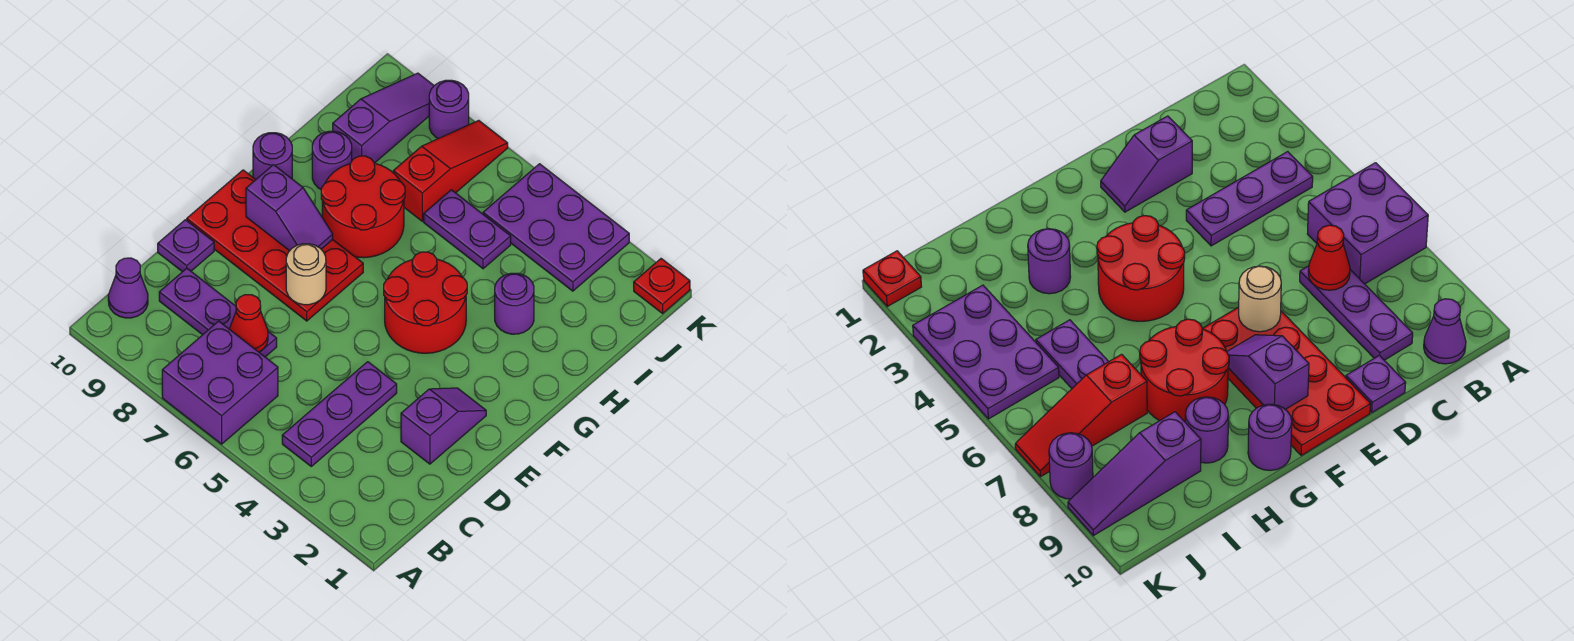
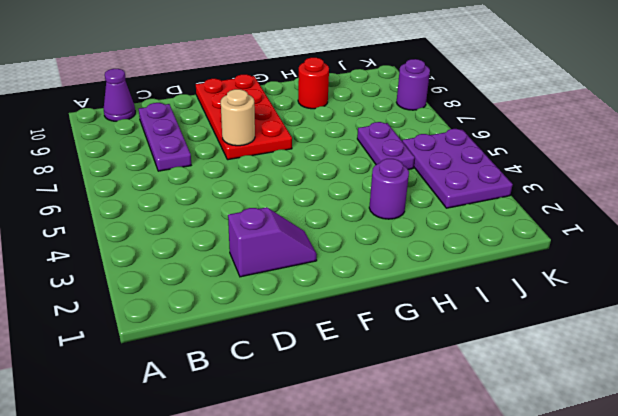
red round brick H9 level 1 -> purple round brick H9 level 1
none -> purple brick A6:B7 level 1
none -> purple plate B4:D4 level 1
none -> purple plate D10 level 1

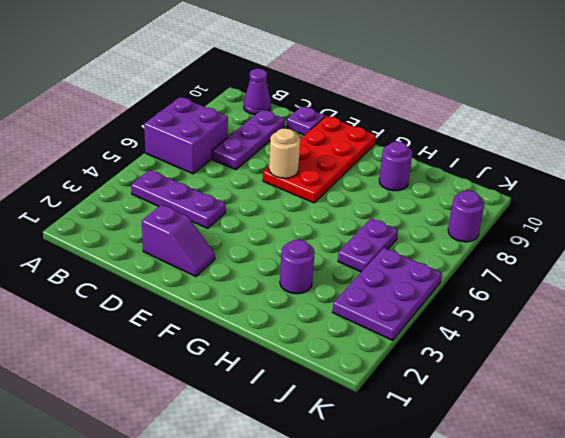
none -> red round brick F4:G5 level 1
none -> red round brick G7:H8 level 1
none -> purple round brick G10 level 1

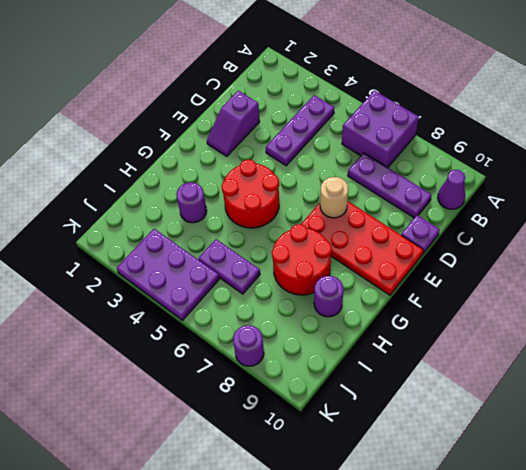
none -> purple round brick G10 level 1
none -> red slope I7:K7 level 1 top I
none -> purple slope I9:K9 level 1 top I

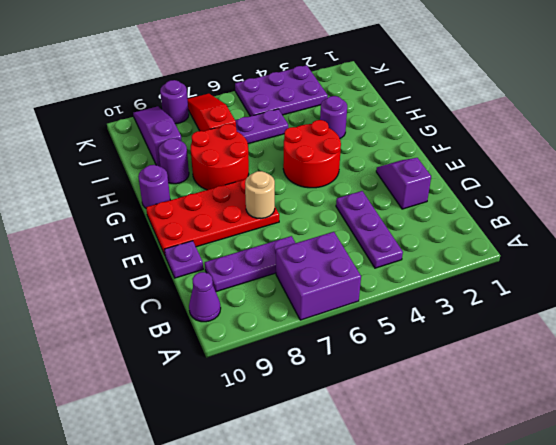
none -> red plate K1 level 1
none -> red cone C7 level 2
none -> purple slope F8:F9 level 2 top 9

